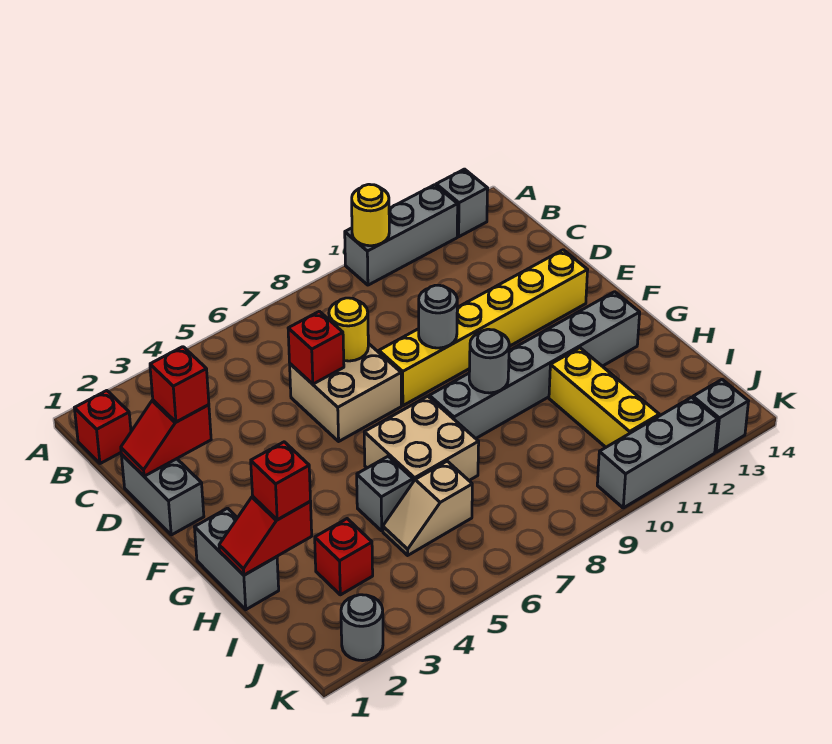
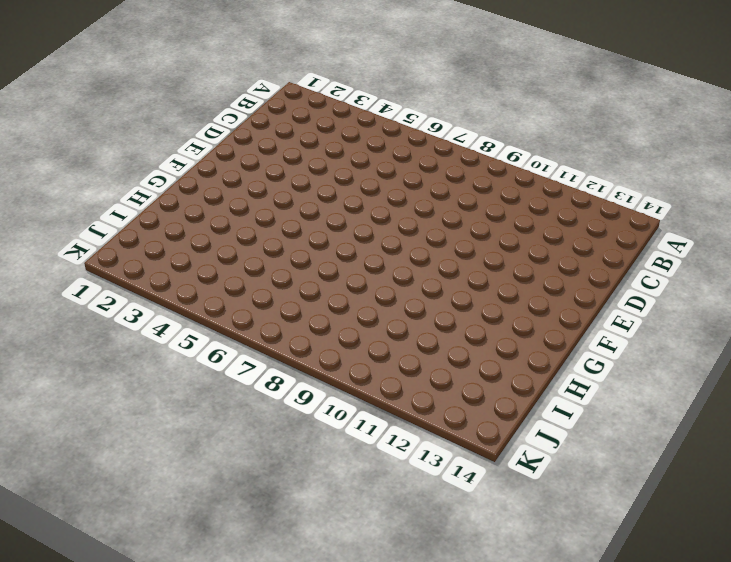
none -> grey brick A10:A12 level 1
none -> grey brick A13 level 1
none -> red brick B1 level 1

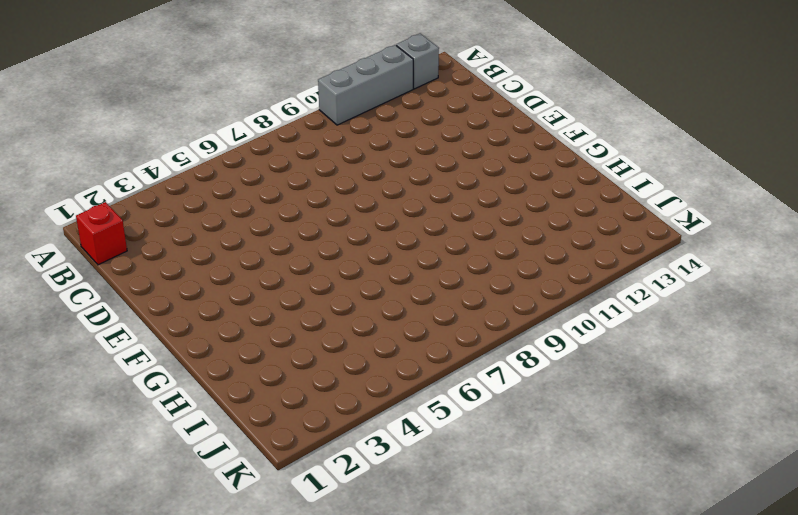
none -> grey brick D1:E1 level 1
none -> tan brick D6:E7 level 1
none -> yellow brick E8:E13 level 1

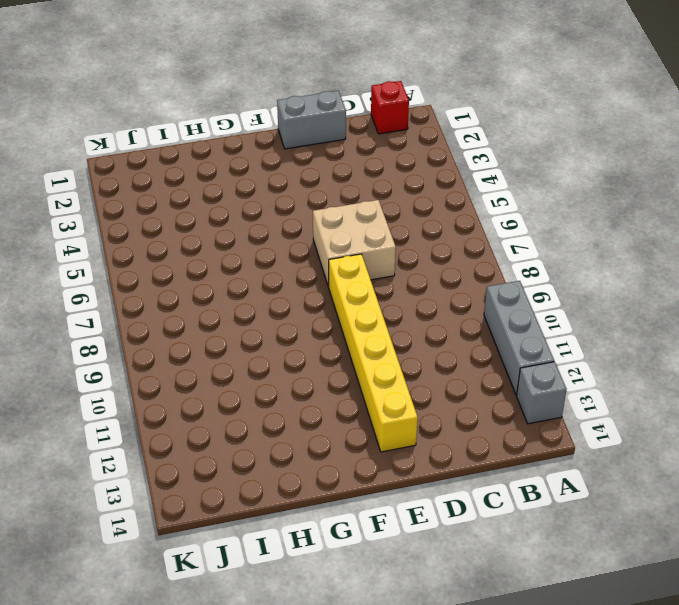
none -> grey brick G1:H1 level 1
none -> tan brick G6:H7 level 1
none -> grey brick G8:G13 level 1

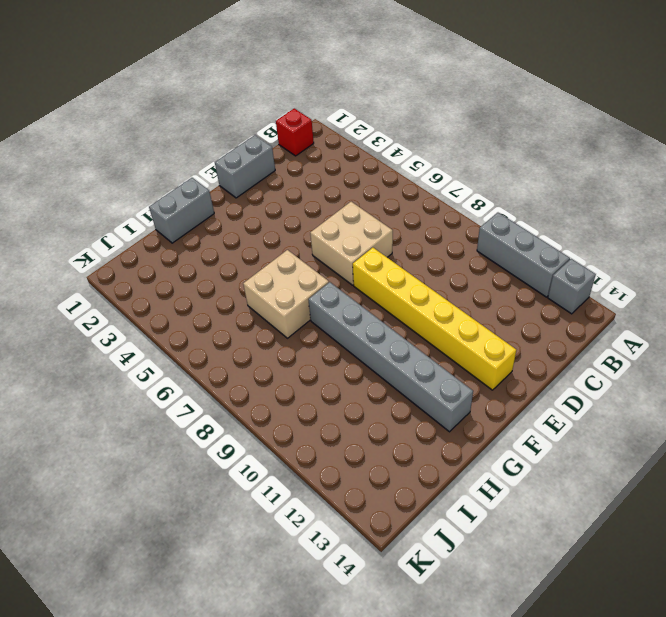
none -> grey brick H5 level 1
none -> yellow brick H11:J11 level 1
none -> red brick I3 level 1

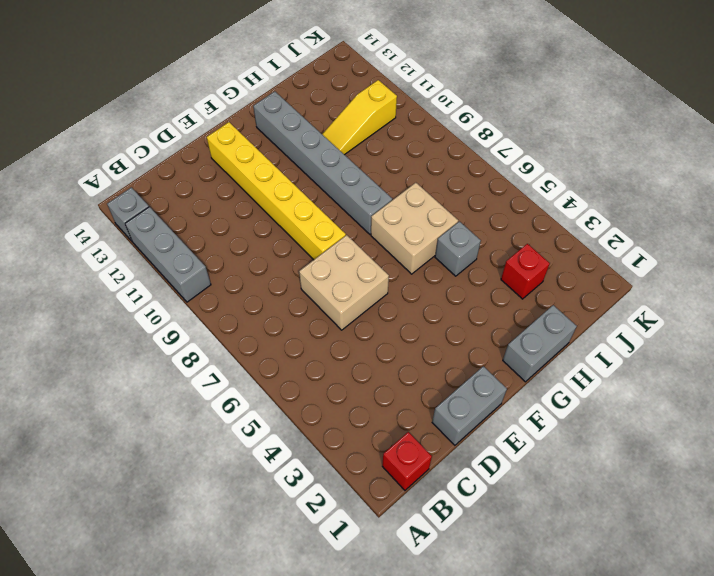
yellow slope H11:J11 level 1 top J -> yellow brick H11:J11 level 1
none -> tan slope I5:I6 level 1 top 6
none -> grey round brick K2 level 1
none -> grey brick K10:K12 level 1

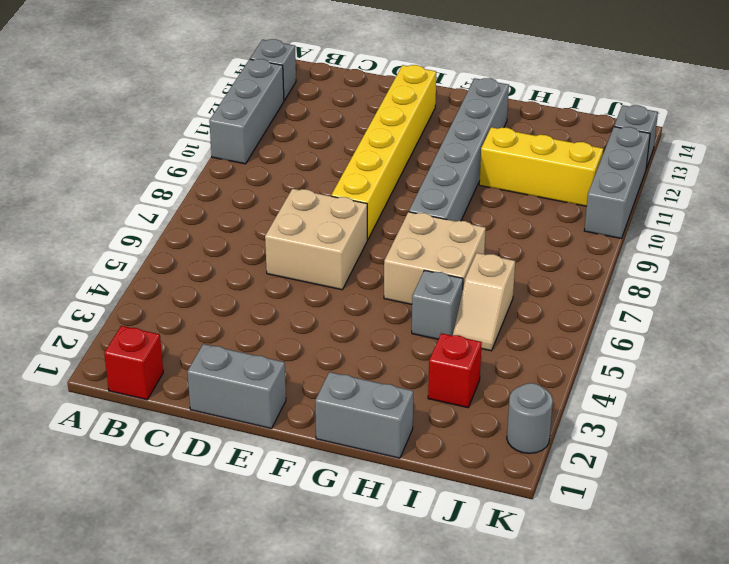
none -> yellow round brick A10 level 2
none -> red slope D1:D2 level 2 top 2
none -> red brick D6 level 2

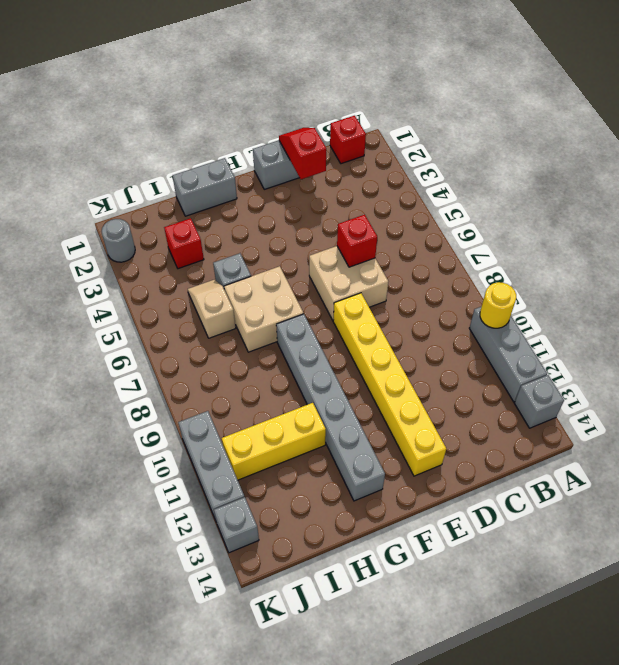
none -> yellow round brick D7 level 2
none -> grey round brick E9 level 2
none -> grey round brick G9 level 2

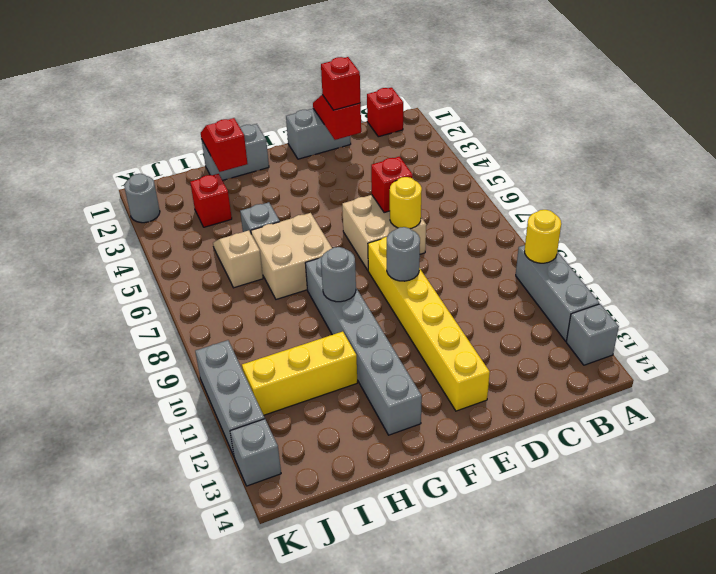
none -> red brick H2 level 3

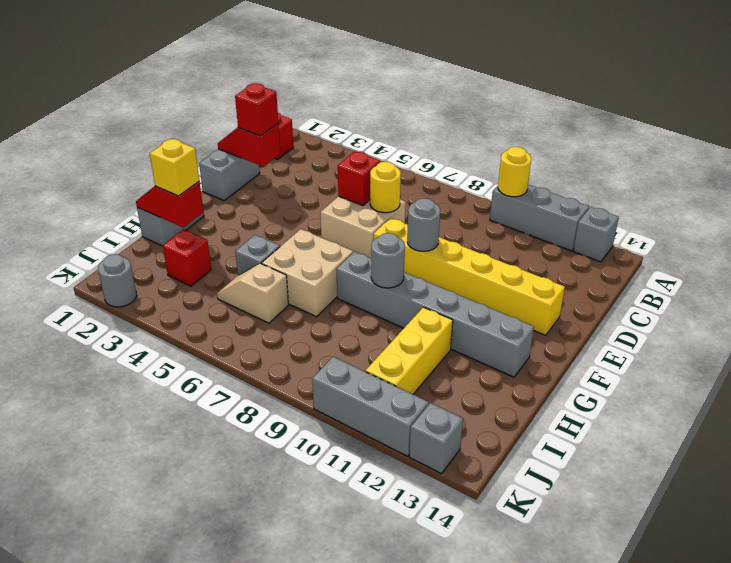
yellow brick H2 level 3 -> red brick H2 level 3

